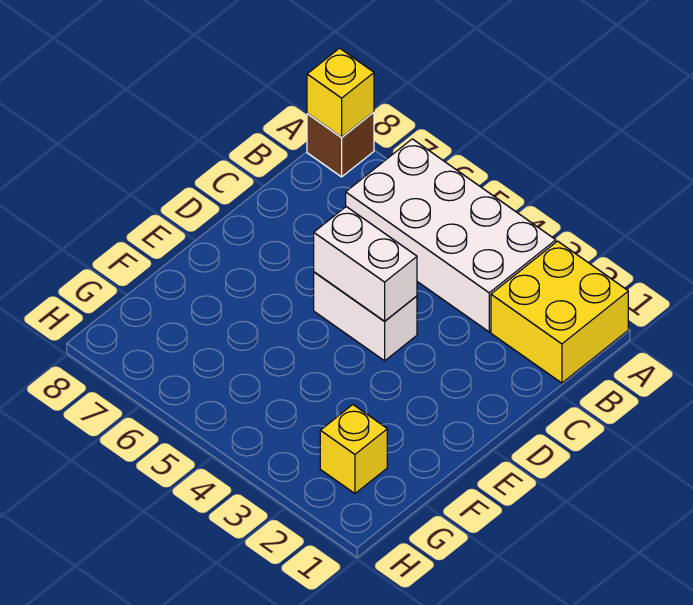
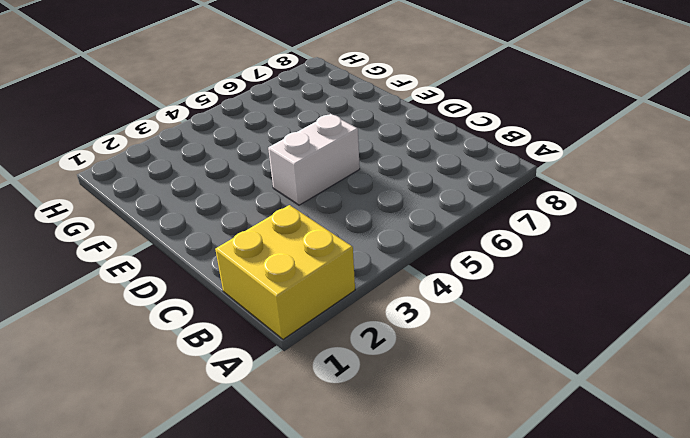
none -> white brick A3:B6 level 1
none -> brown brick A8 level 1

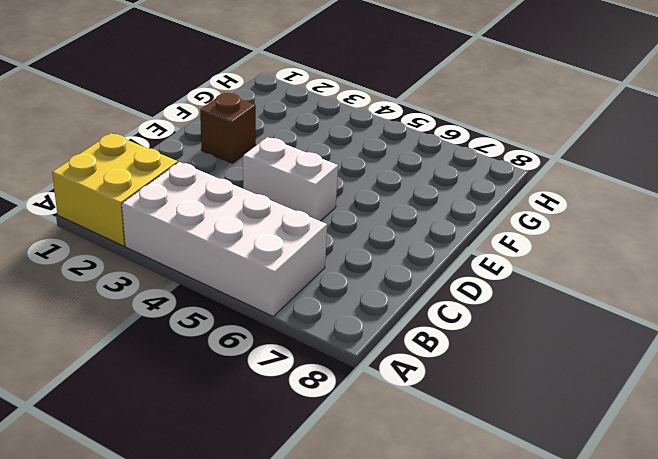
brown brick E2 level 1 -> brown brick A8 level 1
none -> yellow brick G2 level 1
none -> yellow brick A8 level 2

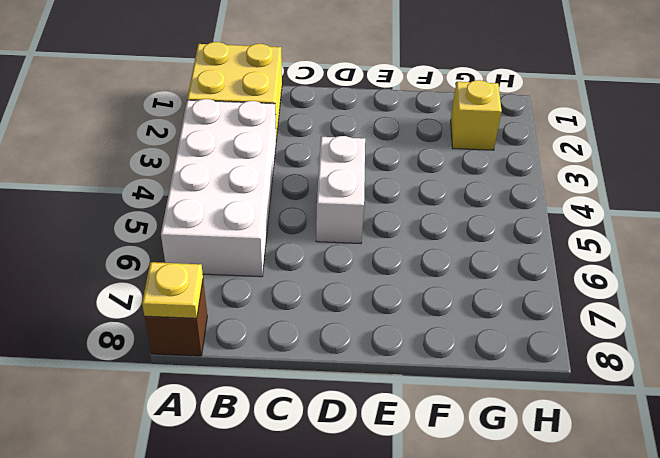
yellow plate A8 level 2 -> yellow brick A8 level 2
none -> white brick D4:D5 level 2

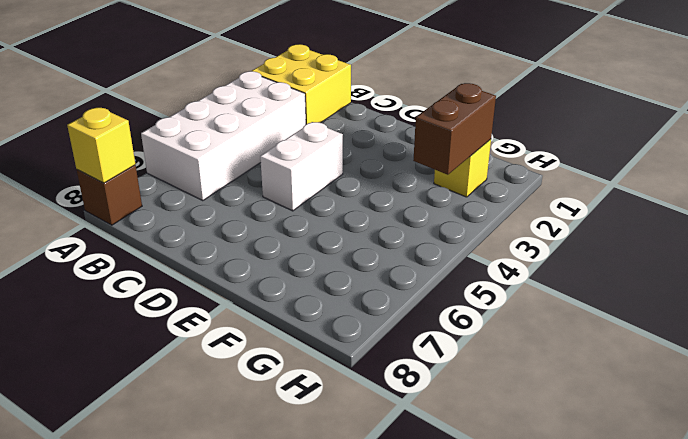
brown brick G2:G3 level 2 -> none
none -> white brick D4:D5 level 2

